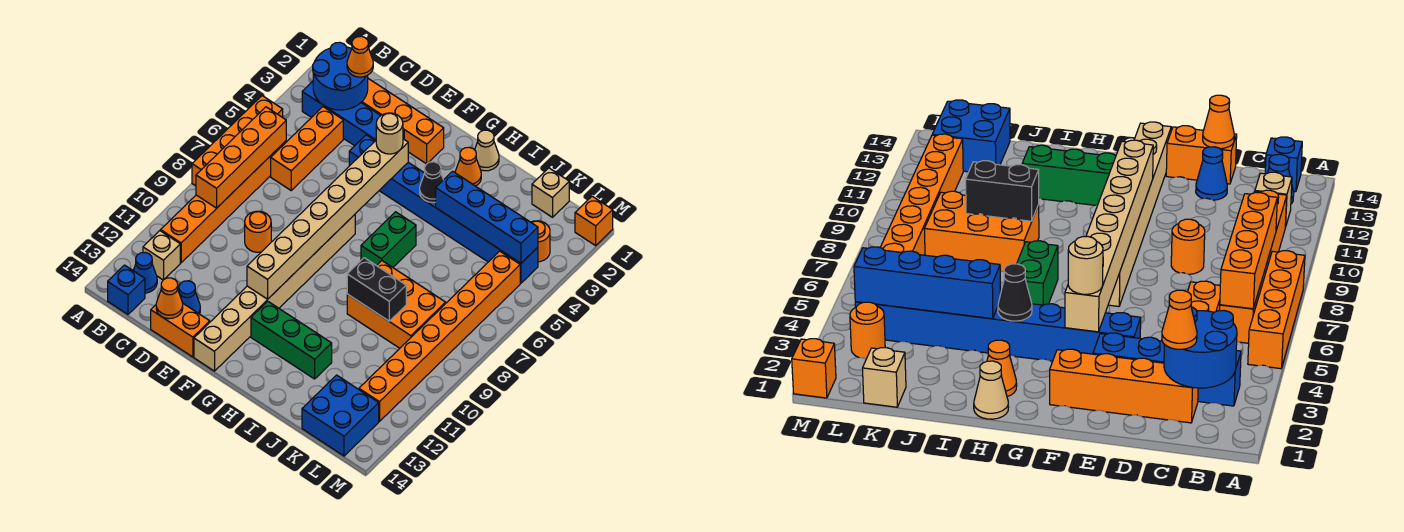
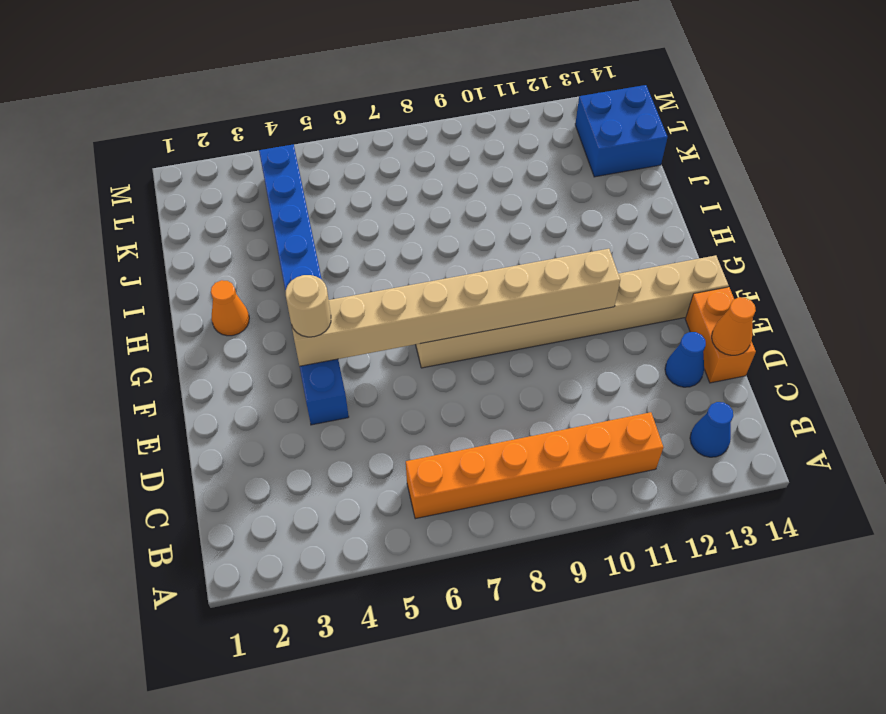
none -> orange brick A5:A8 level 1
none -> blue brick B3:E3 level 1
none -> tan brick B12 level 1
none -> blue brick B14 level 1

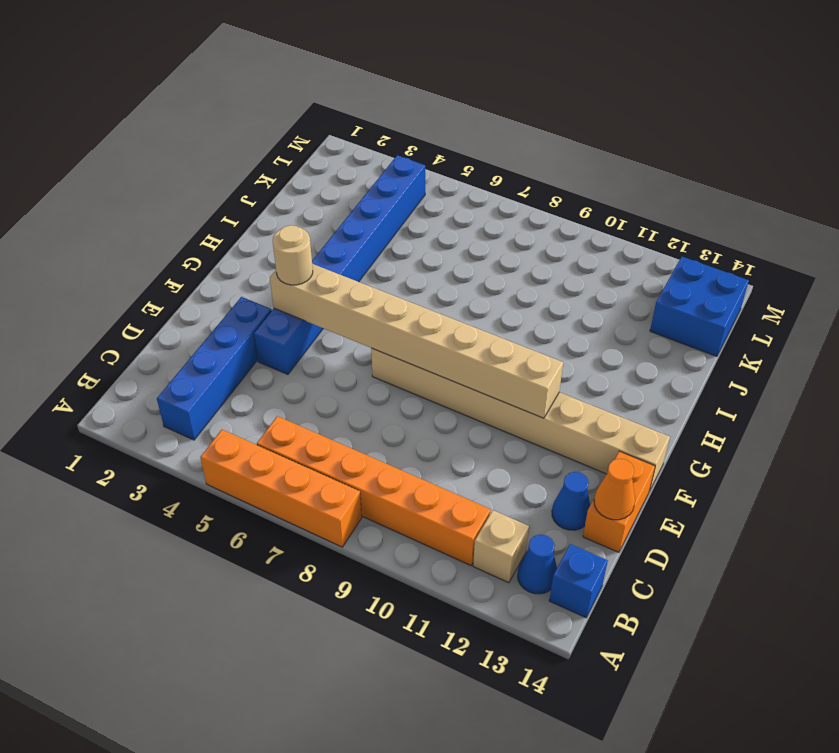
none -> orange brick C2:F2 level 1
none -> orange brick C4:C6 level 1
none -> orange round brick D9 level 1
none -> green brick G12:I12 level 1

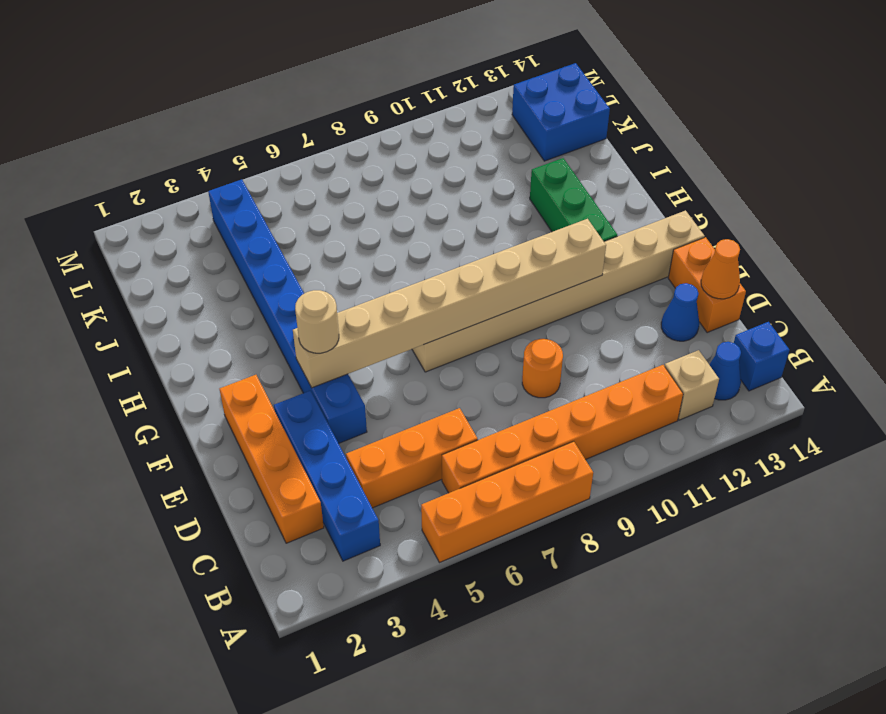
none -> tan cone H1 level 1
none -> orange cone H2 level 1
none -> green brick H6:H7 level 1
none -> orange brick I8:K9 level 1

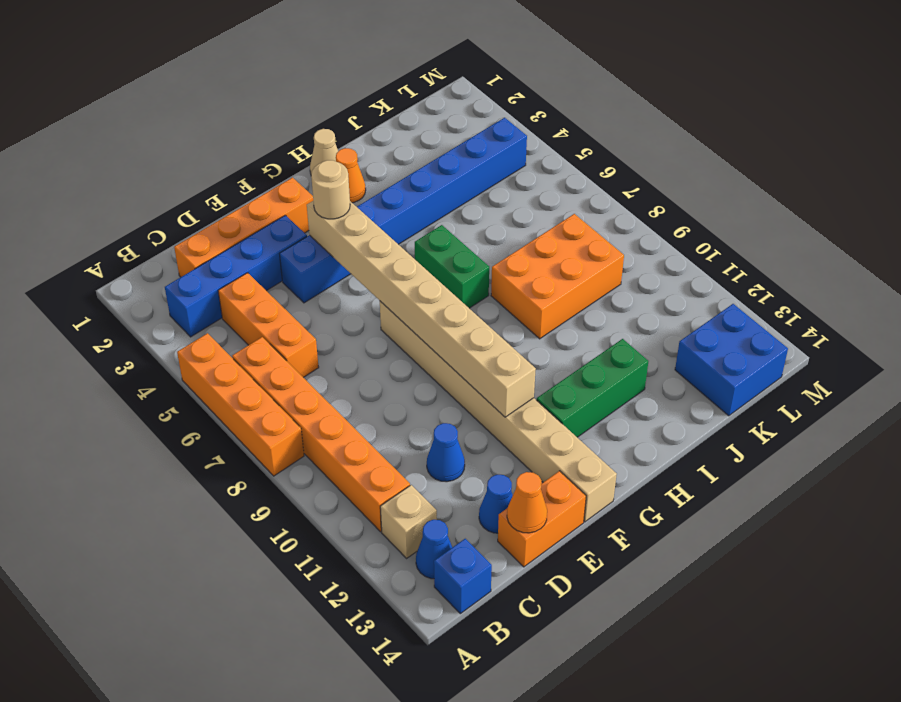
blue cone D11 level 1 -> none
none -> orange round brick D9 level 1
none -> tan brick K1 level 1
none -> orange round brick L3 level 1
none -> orange brick L5:L12 level 1

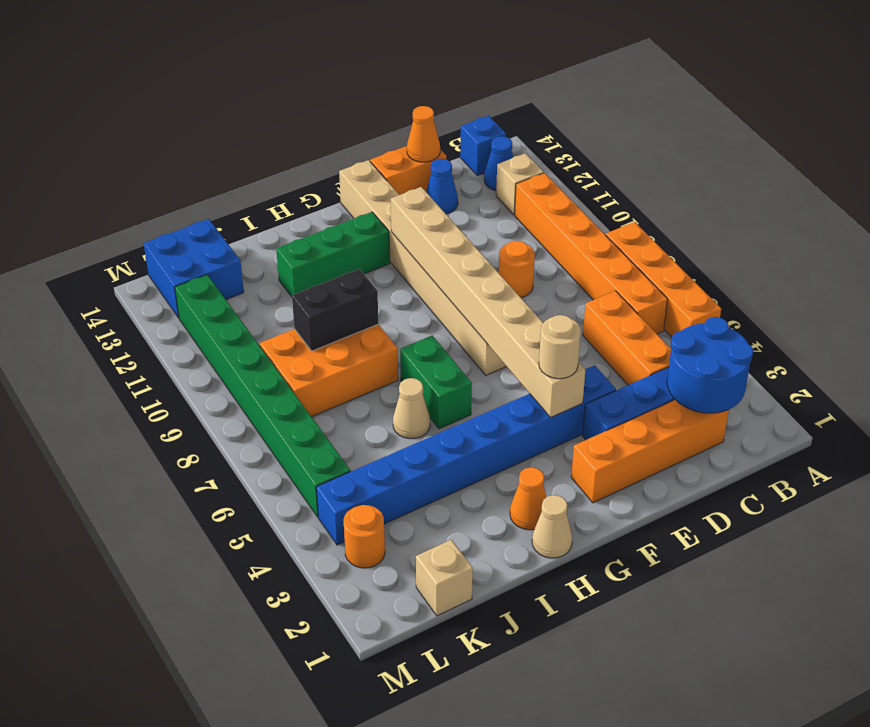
tan cone I6 level 1 -> none
green brick L5:L12 level 1 -> orange brick L5:L12 level 1
none -> orange brick M1 level 1
none -> orange brick B6:B9 level 2
none -> black cone H4 level 2
none -> blue brick I4:L4 level 2

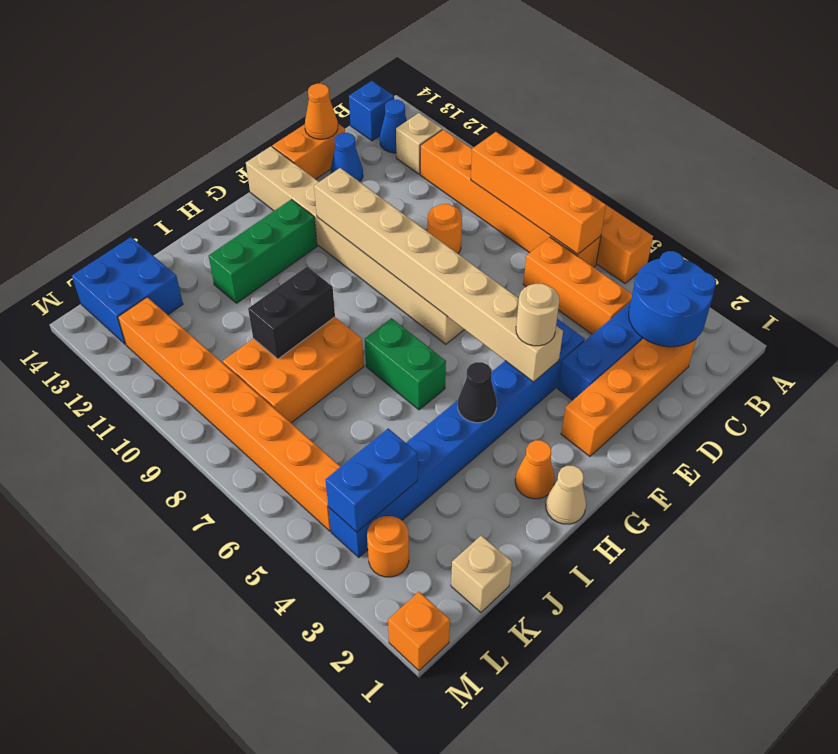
blue brick K4:L4 level 2 -> blue brick I4:L4 level 2
none -> orange cone C2 level 3

